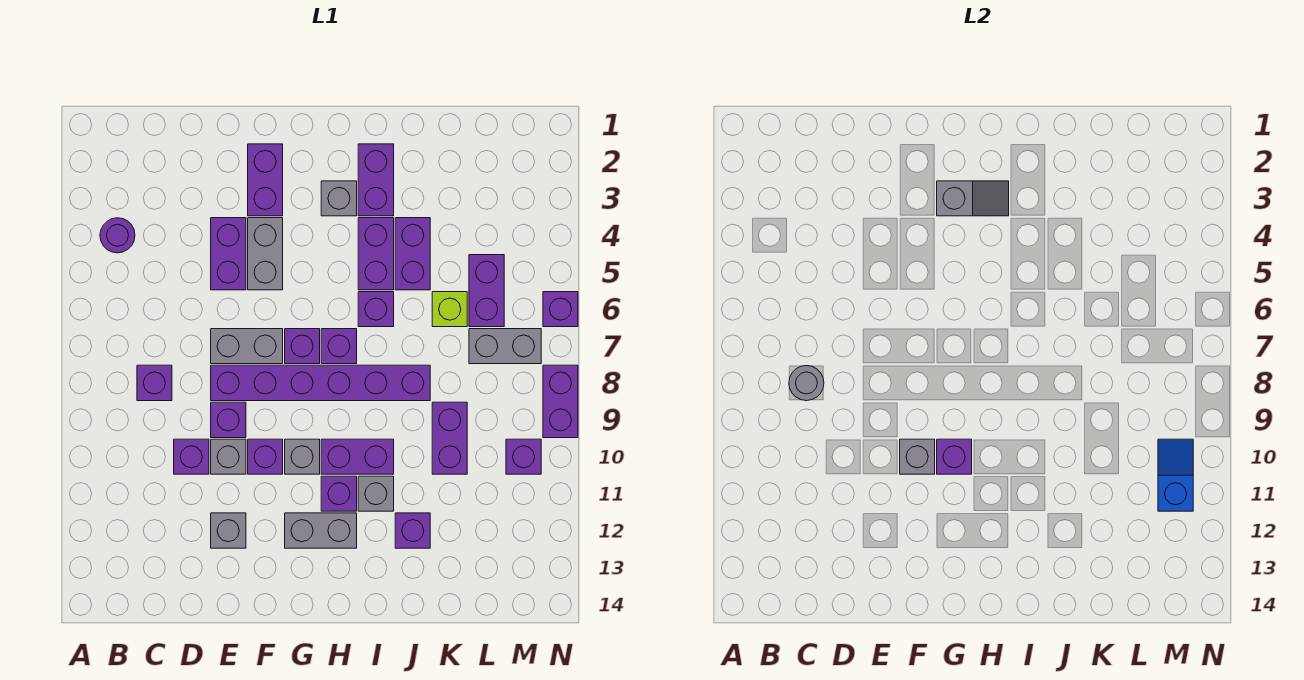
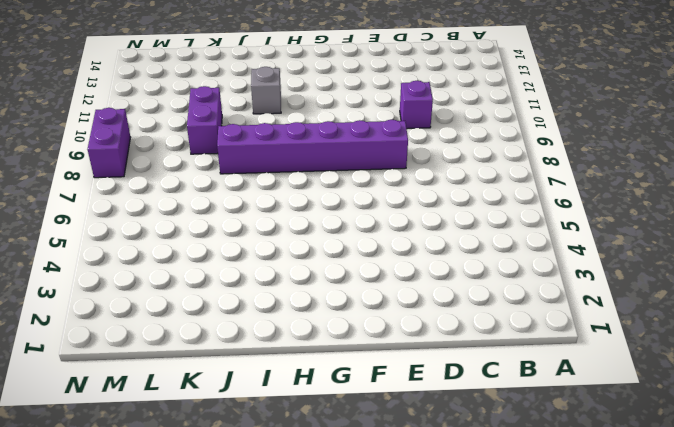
none -> purple round brick B4 level 1
none -> purple brick C8 level 1
none -> purple brick E4:E5 level 1
none -> grey brick E7:F7 level 1

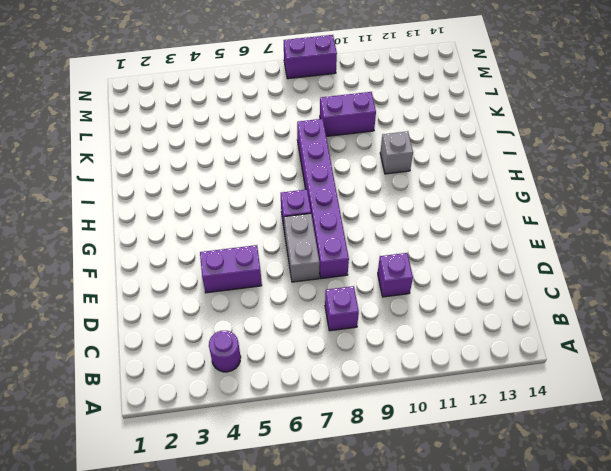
none -> purple brick E9 level 1
none -> grey brick E10 level 1
none -> grey brick E12 level 1
none -> purple brick F2:F3 level 1

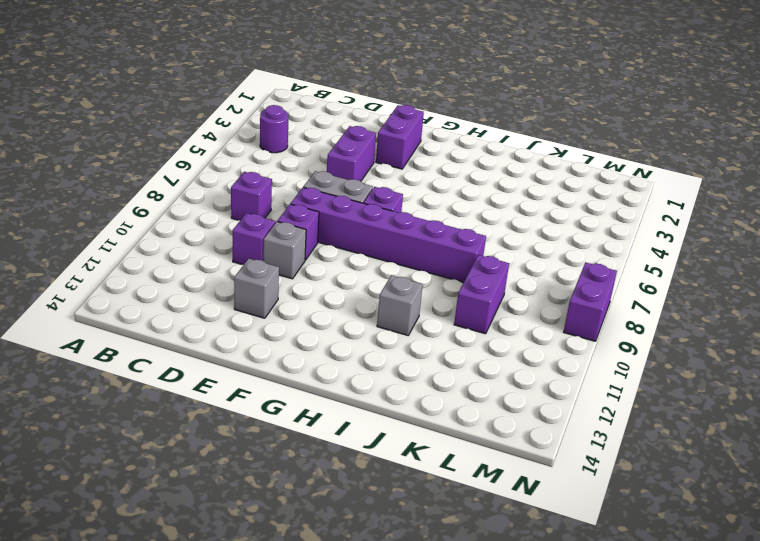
none -> grey brick F4:F5 level 1
none -> purple brick F10 level 1
none -> grey brick G10 level 1
none -> grey brick G12:H12 level 1

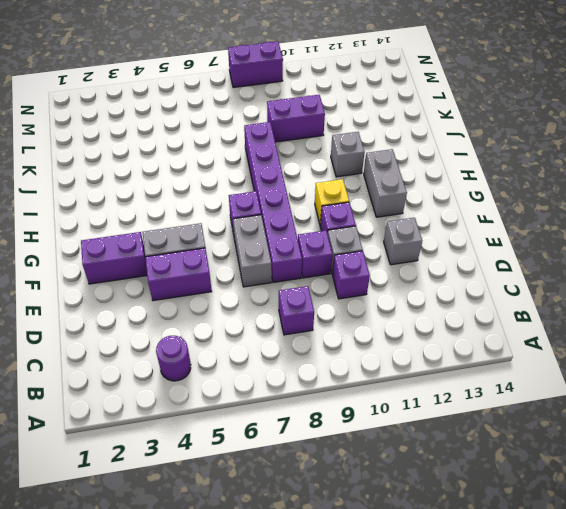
yellow brick G10 level 1 -> grey brick G10 level 1
none -> grey brick H3 level 1
none -> purple brick H7 level 1
none -> purple brick H10:I10 level 1
none -> purple brick H11 level 1

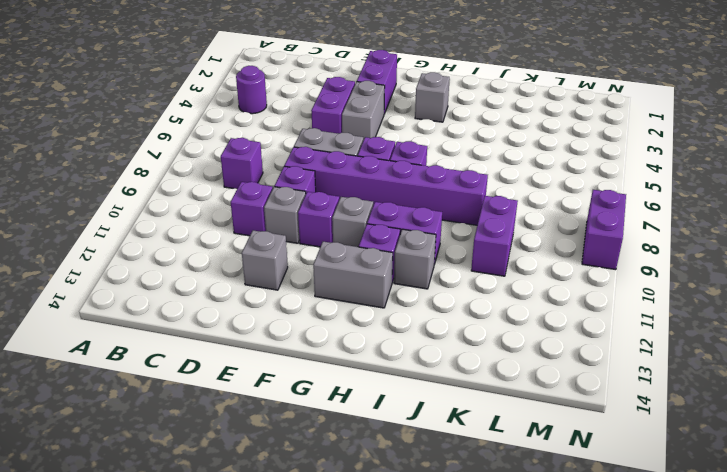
none -> purple brick I2:I3 level 1
none -> purple brick I4:I5 level 1
none -> purple brick I6 level 1
none -> purple brick J4:J5 level 1

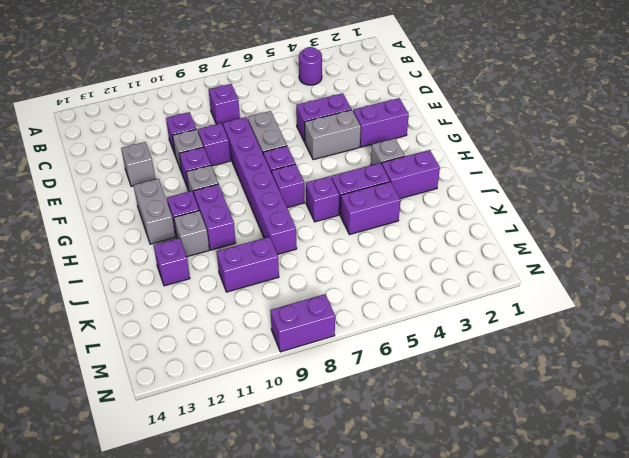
none -> lime brick K6 level 1
none -> purple brick L5:L6 level 1
none -> grey brick L7:M7 level 1
none -> purple brick M10 level 1

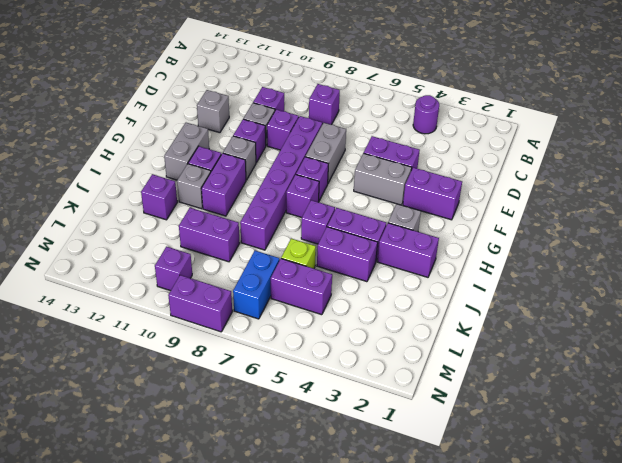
blue brick L7:M7 level 1 -> grey brick L7:M7 level 1
none -> purple brick N6 level 1
none -> grey round brick C8 level 2
none -> grey brick F10 level 2
none -> grey slope G3:H3 level 2 top G

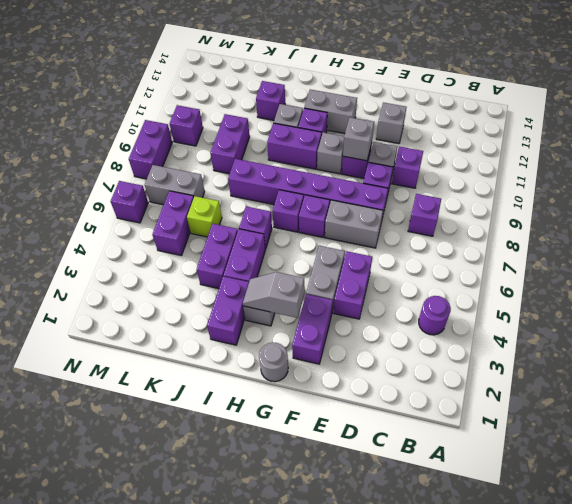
grey round brick G1 level 1 -> grey round brick C8 level 2
none -> purple brick G10 level 2
none -> blue slope M10:M11 level 2 top 11

